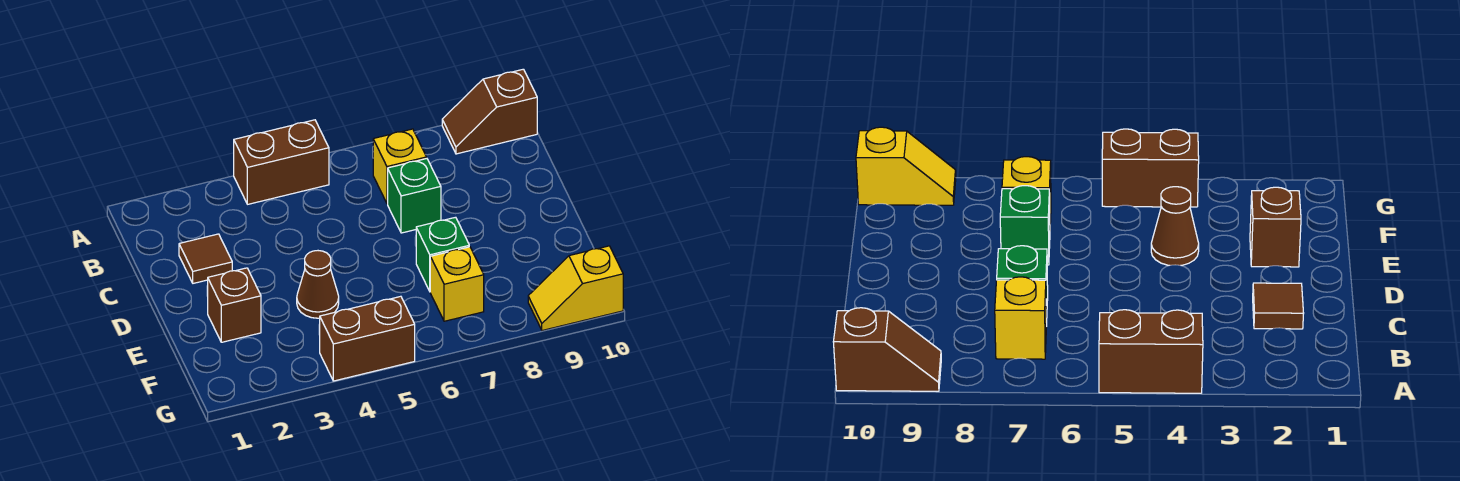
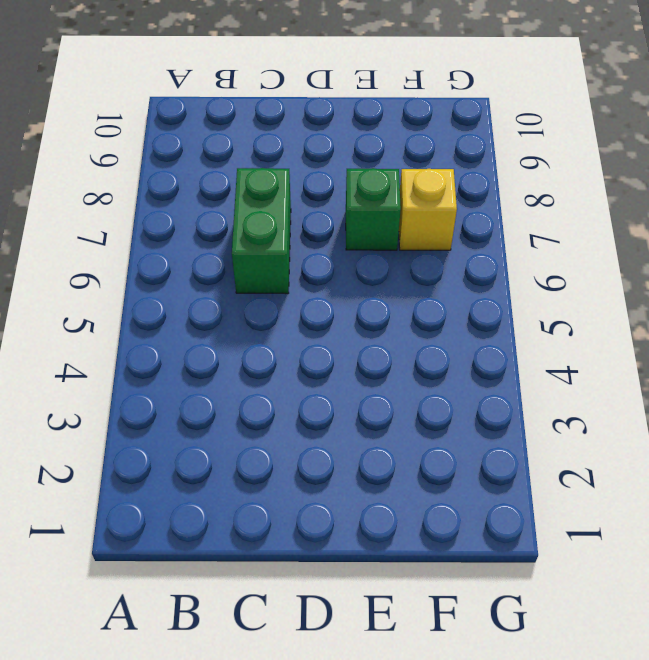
green brick C6:C7 level 1 -> green brick C7 level 1
none -> brown brick A4:A5 level 1
none -> brown slope A9:A10 level 1 top 10

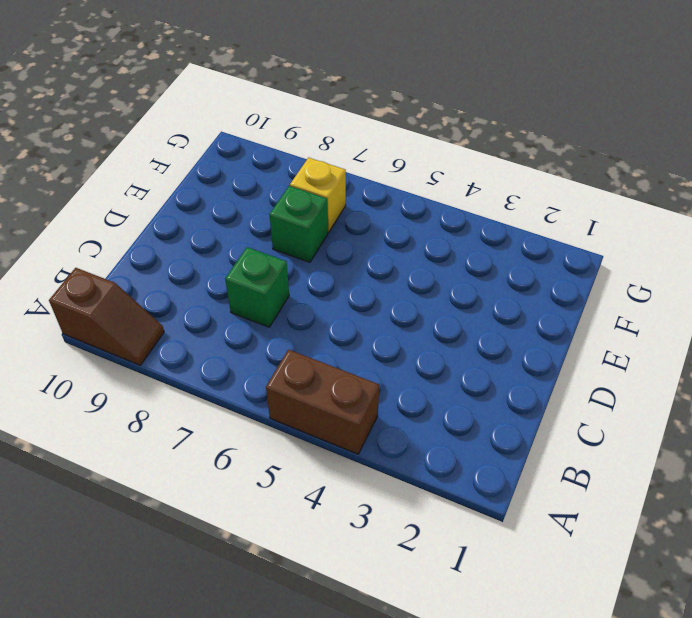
none -> yellow brick B7 level 1
none -> brown tile C2 level 1

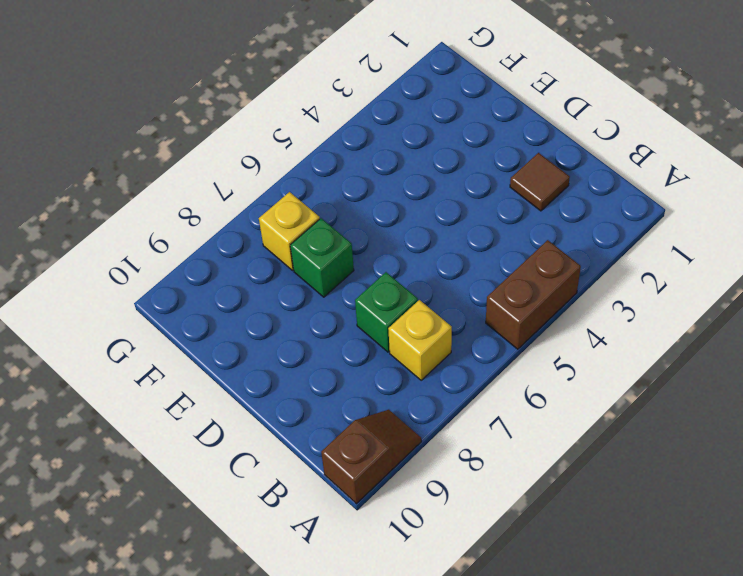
none -> brown brick E2 level 1
none -> brown cone E4 level 1

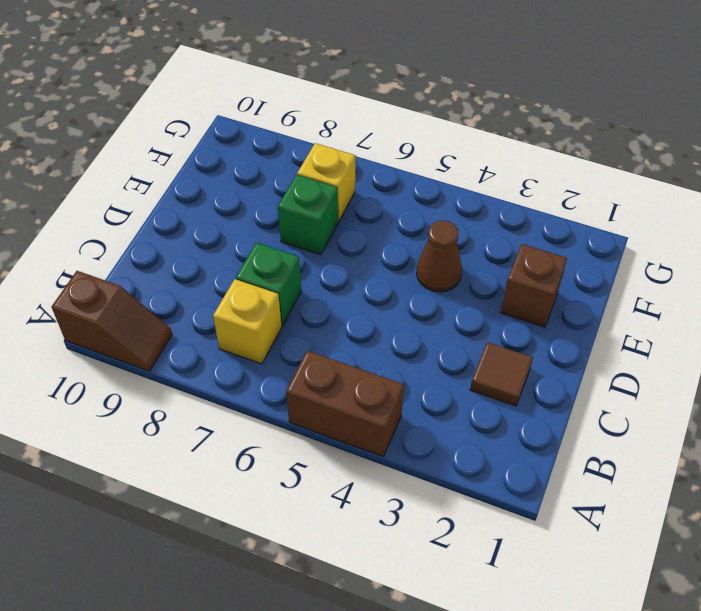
none -> brown brick G4:G5 level 1
none -> yellow slope G9:G10 level 1 top 10

